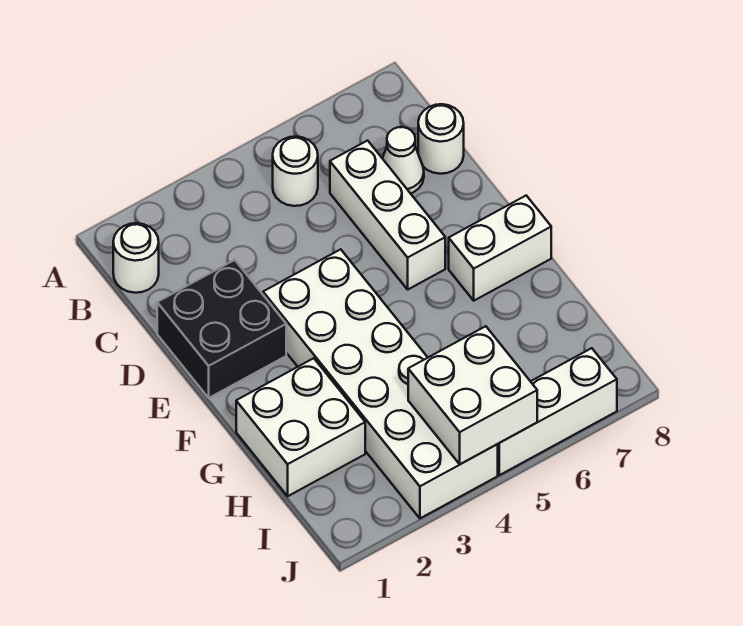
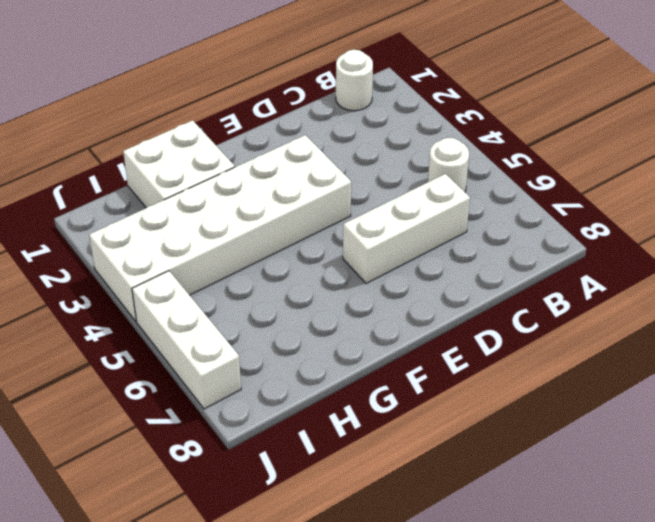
none -> white cone C7 level 1
none -> white round brick C8 level 1

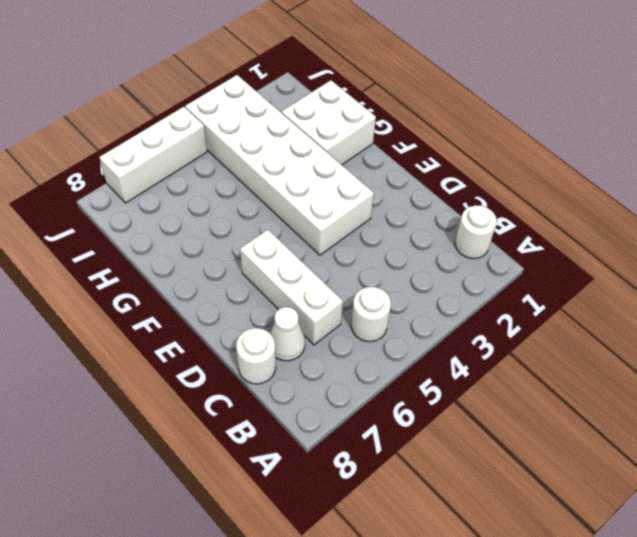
none -> black brick D1:E2 level 1
none -> white brick F7:F8 level 1

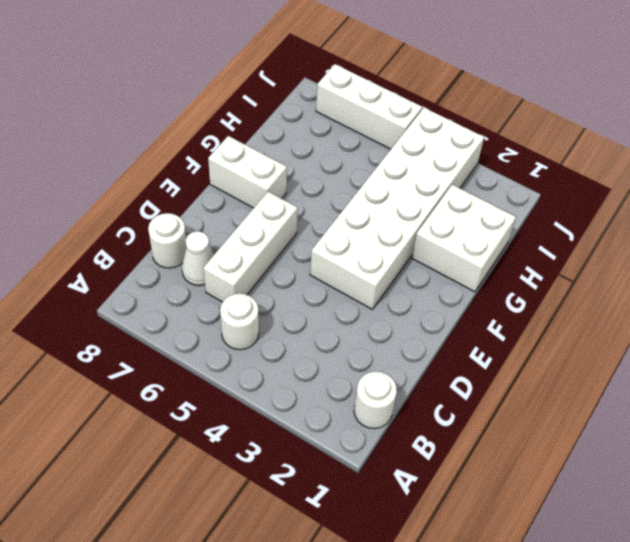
none -> black brick D1:E2 level 1
none -> white brick I4:J5 level 2

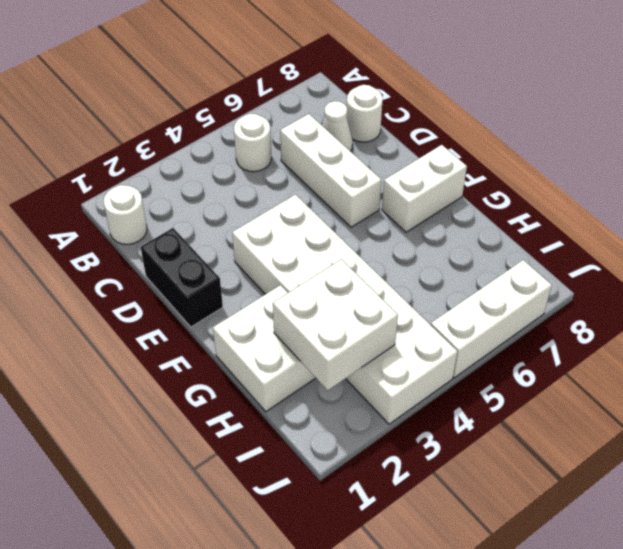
black brick D1:E1 level 1 -> black brick D1:E2 level 1
white brick H2:I3 level 2 -> white brick I4:J5 level 2

